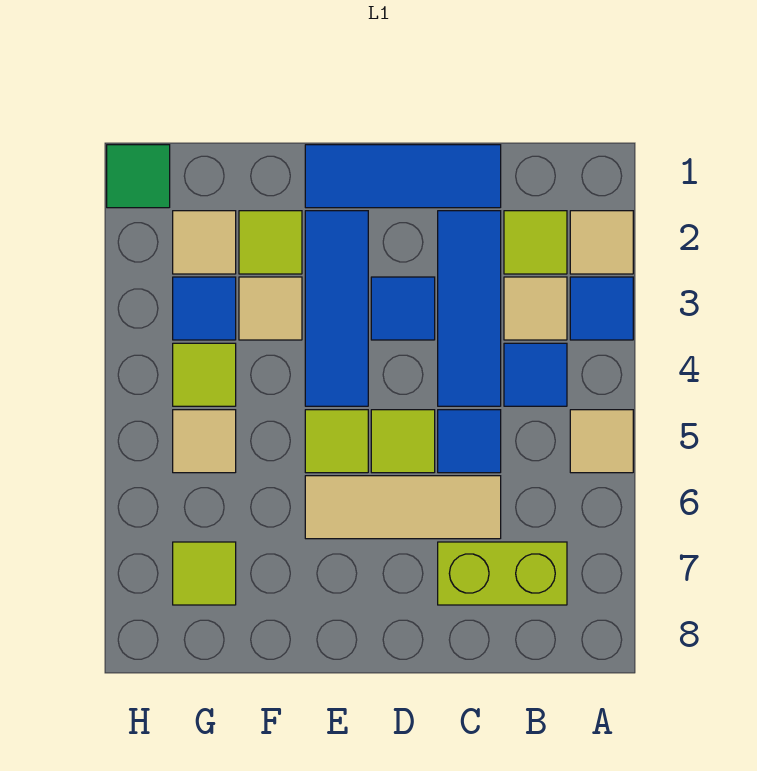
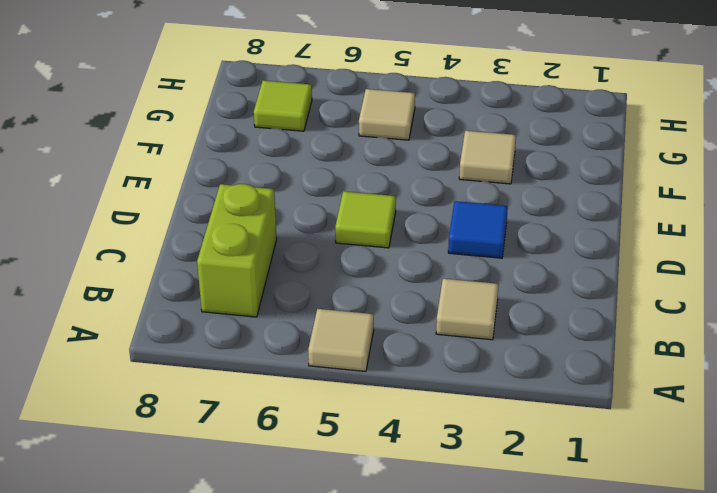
none -> tan tile A2 level 1
none -> blue tile A3 level 1
none -> lime tile B2 level 1

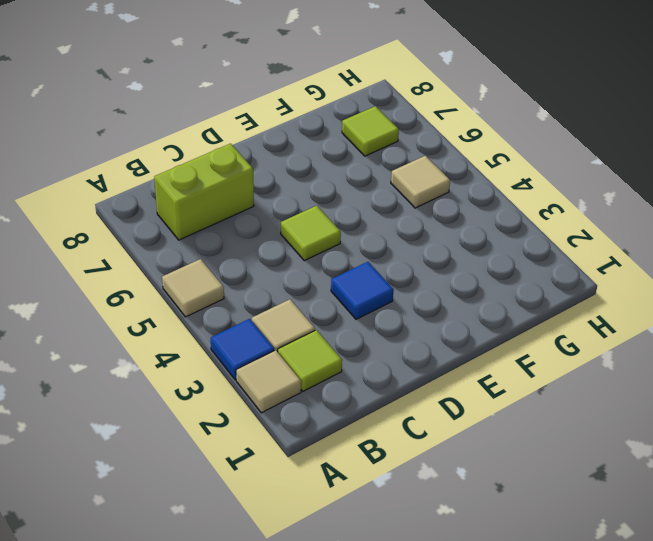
none -> blue tile B4 level 1
none -> blue tile C1:E1 level 1
none -> blue tile C2:C4 level 1

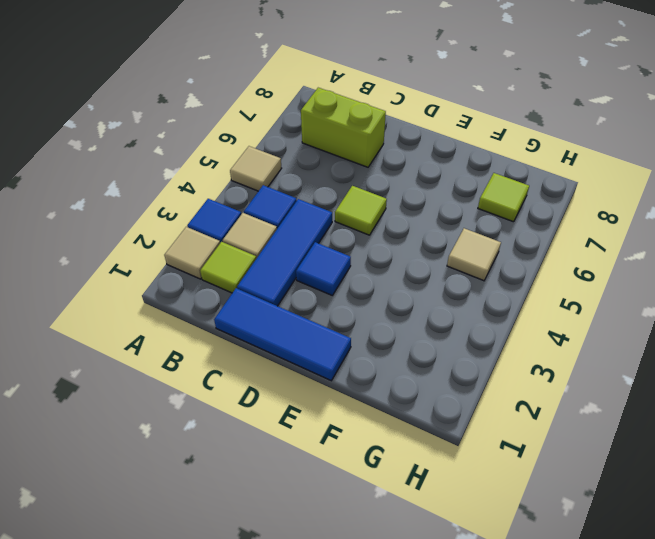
none -> blue tile C5 level 1
none -> tan tile C6:E6 level 1
none -> blue tile E2:E4 level 1

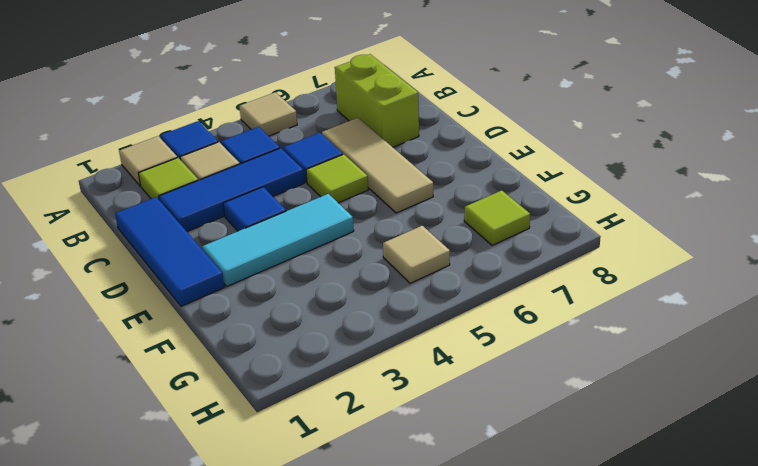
cyan tile E2:E4 level 1 -> blue tile E2:E4 level 1
none -> lime tile E5 level 1
none -> lime tile F2 level 1
none -> tan tile F3 level 1

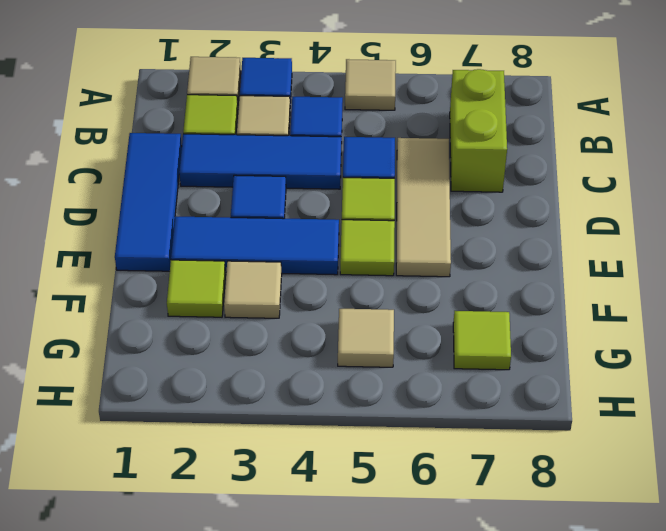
none -> tan tile G2 level 1
none -> blue tile G3 level 1
none -> lime tile G4 level 1

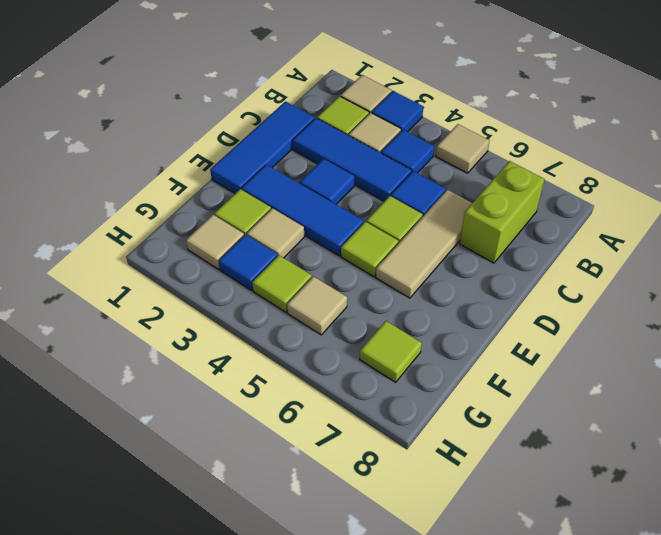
none -> green tile H1 level 1

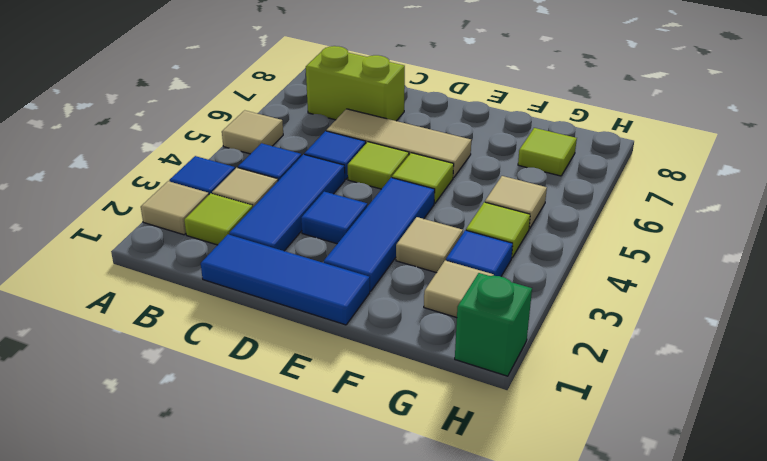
green brick H1 level 1 -> green tile H1 level 1
none -> lime tile F2 level 1

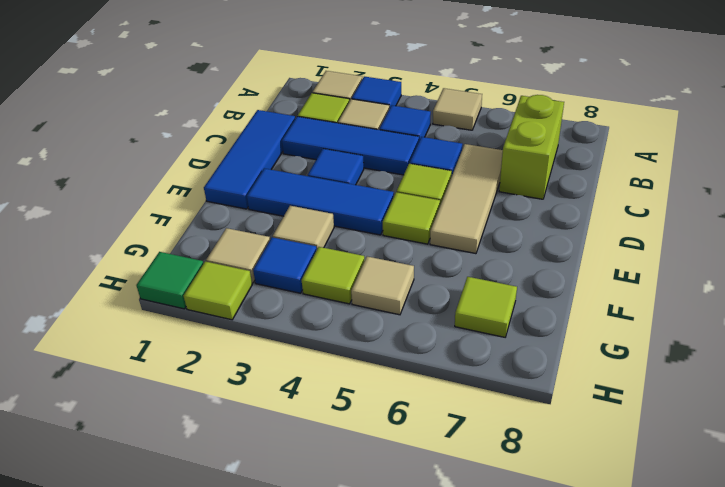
lime tile H2 level 1 -> lime tile F2 level 1

